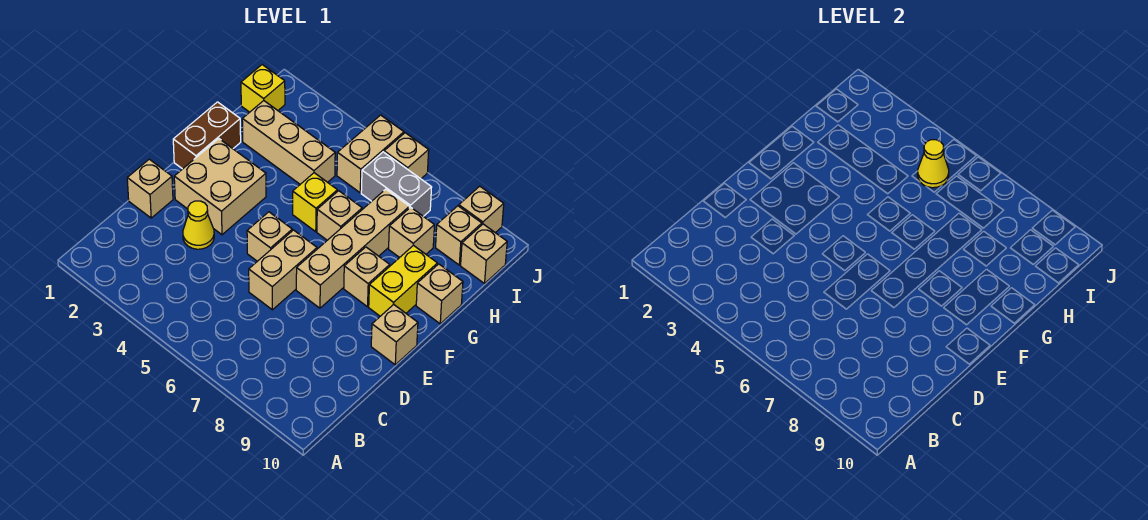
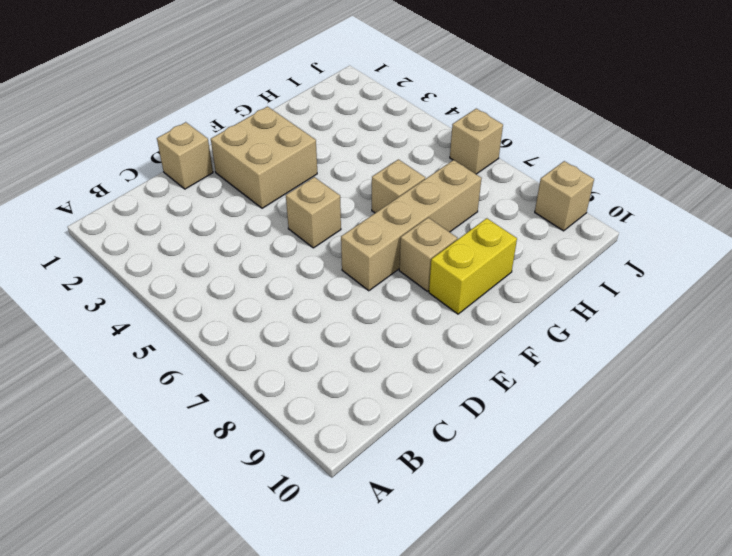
none -> yellow cone D3 level 1
none -> tan brick D6:E6 level 1
none -> tan brick E10 level 1

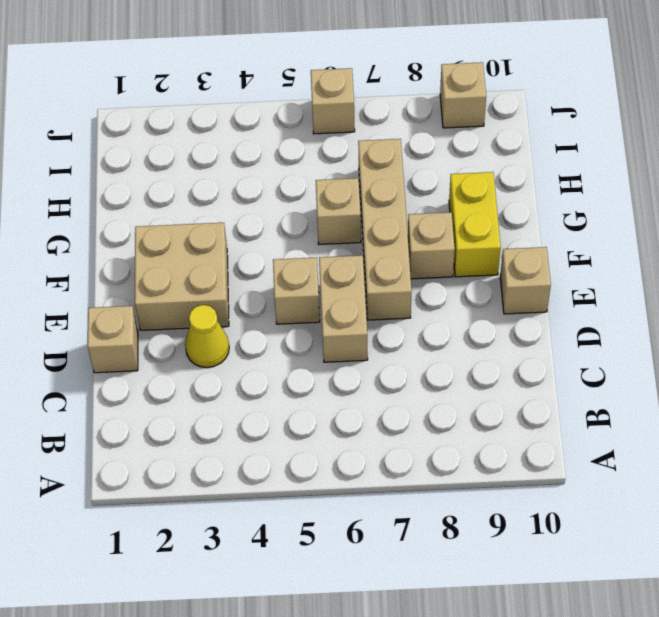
none -> brown brick F1:G1 level 1
none -> yellow brick G5 level 1
none -> tan brick G10 level 1

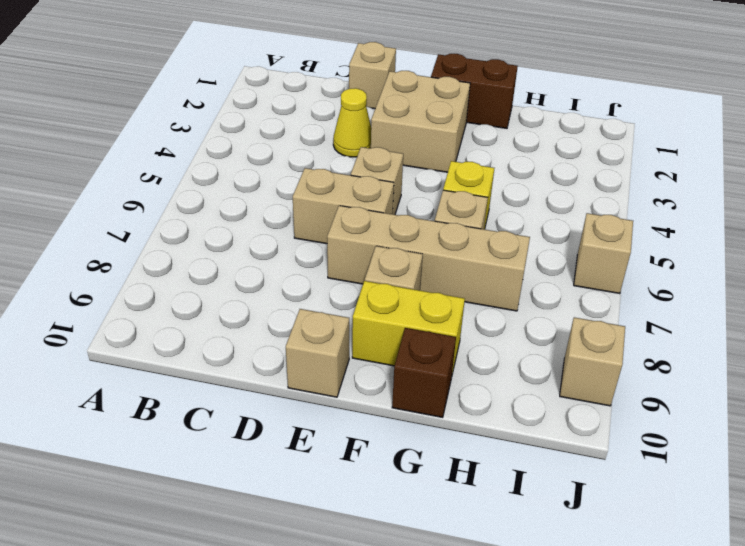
brown brick G10 level 1 -> tan brick G10 level 1
none -> tan brick H2:H4 level 1
none -> tan brick H8 level 1
none -> yellow brick I1 level 1

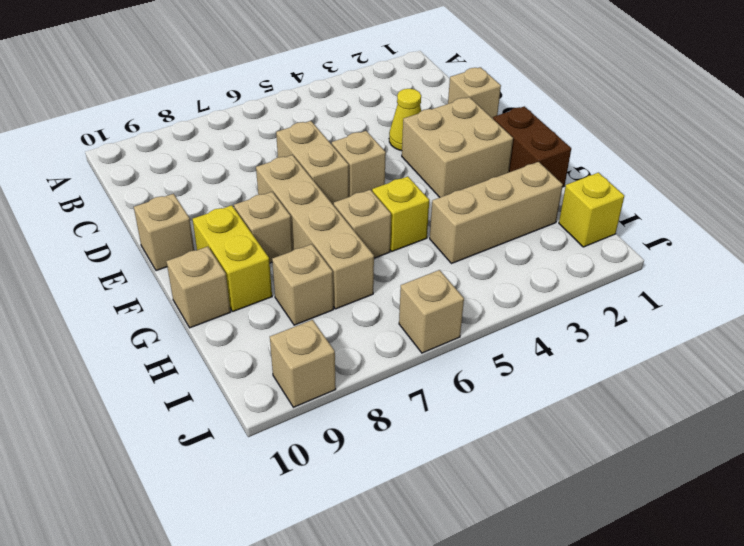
none -> tan brick I5:J5 level 1
none -> grey brick I6:I7 level 1
none -> tan brick I9 level 1

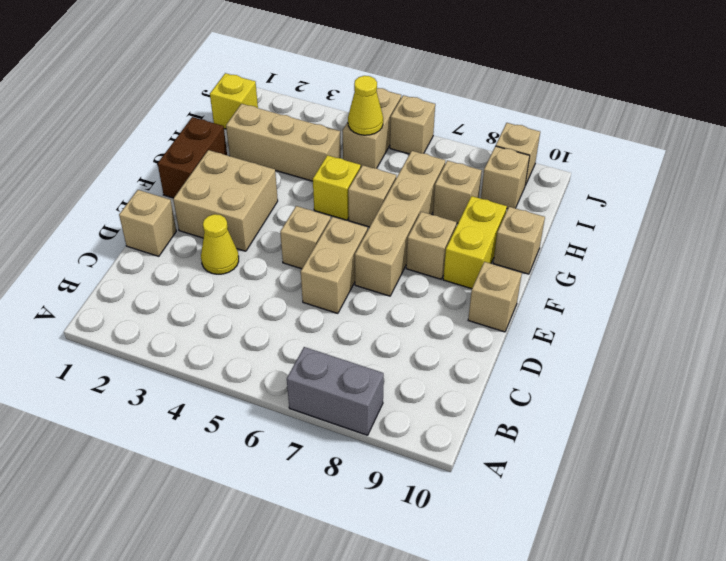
grey brick A7:A8 level 1 -> grey brick I6:I7 level 1
none -> tan brick I10 level 1

